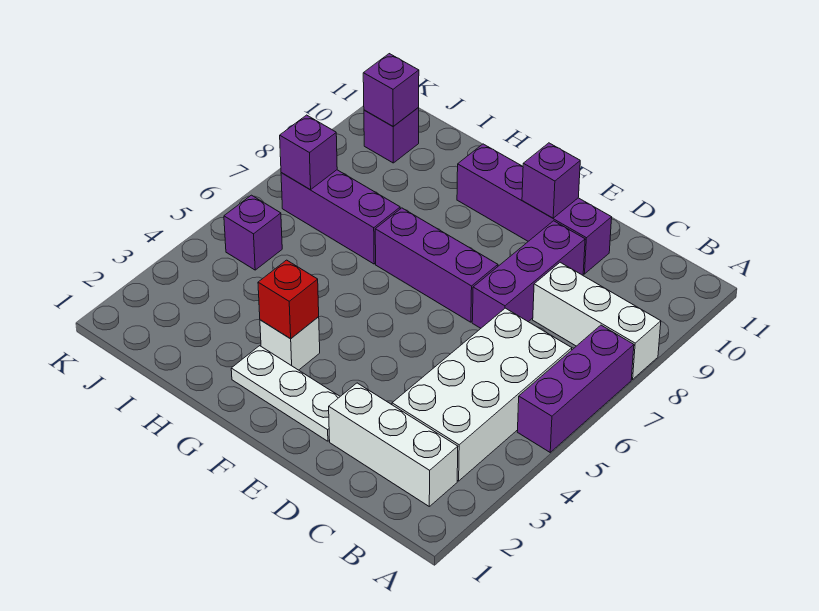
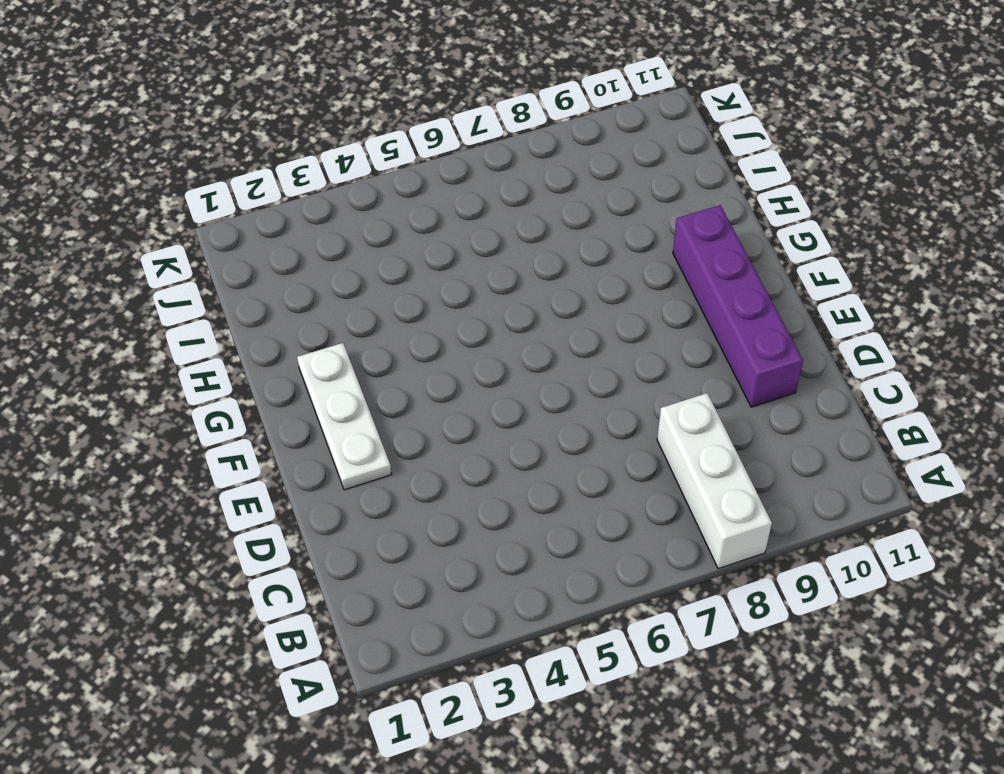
none -> purple brick A5:A7 level 1
none -> white brick B2:D2 level 1
none -> white brick B3:C6 level 1

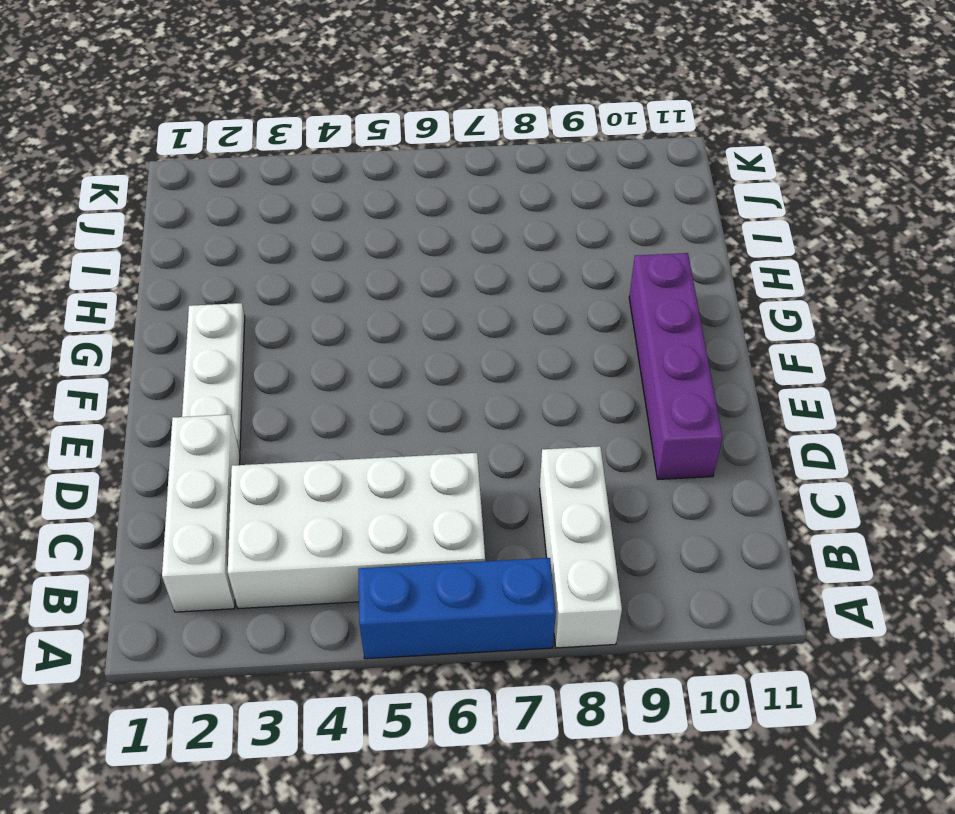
blue brick A5:A7 level 1 -> purple brick A5:A7 level 1
none -> purple brick D7:D9 level 1
none -> purple brick E7:G7 level 1
none -> white brick G3 level 1

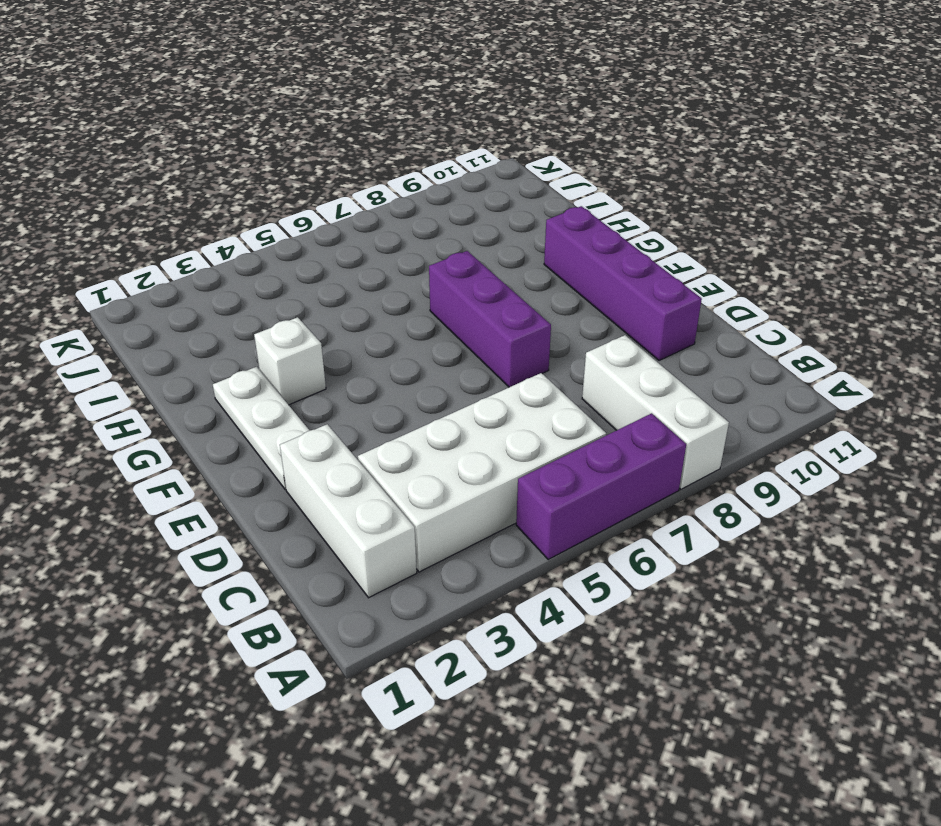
none -> purple brick D7:D9 level 1
none -> purple brick H7:J7 level 1
none -> purple brick J5 level 1

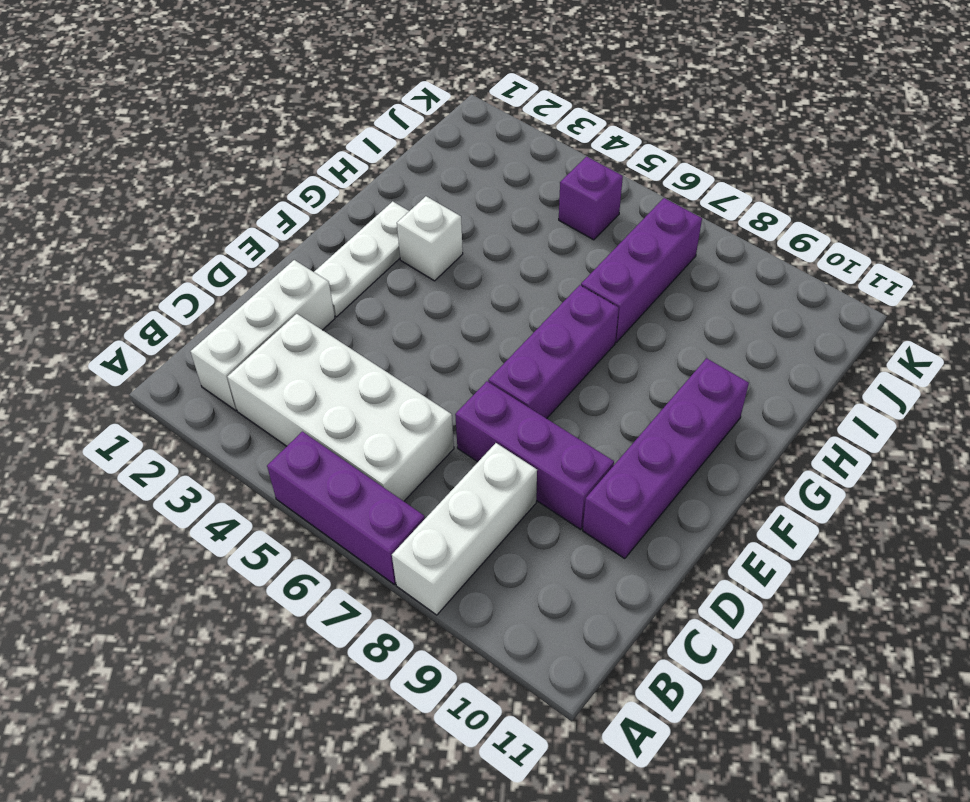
none -> purple brick J10 level 1
none -> purple brick E10 level 2
none -> red brick G3 level 2

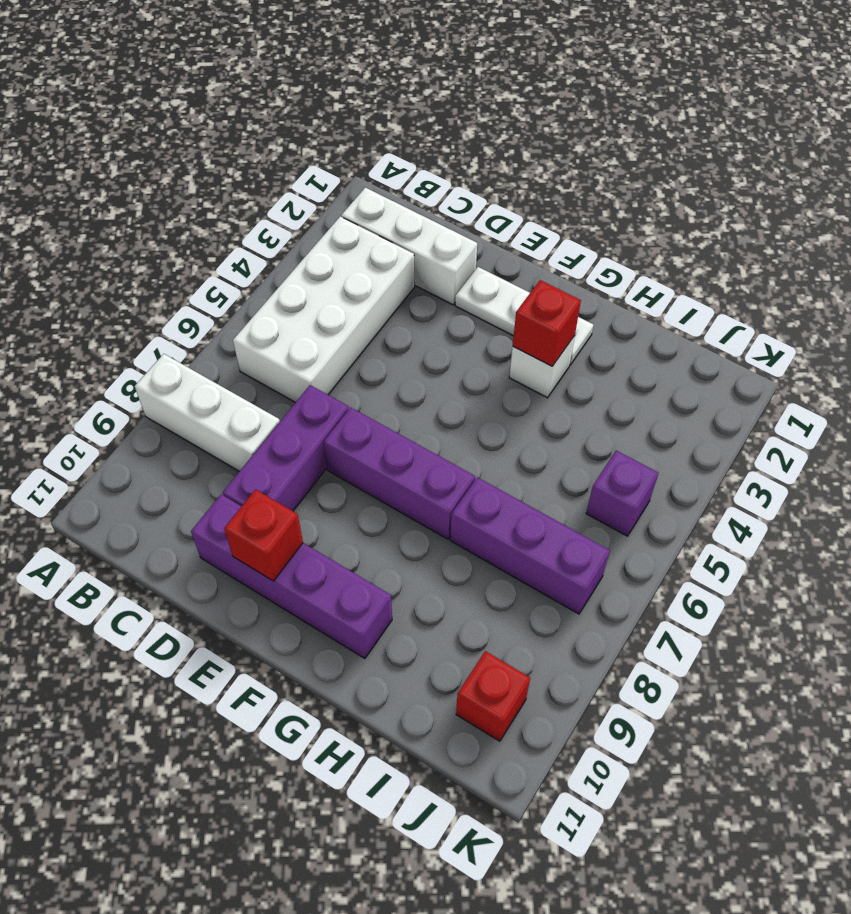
red brick E10 level 2 -> purple brick E10 level 2
red brick J10 level 1 -> purple brick J10 level 1
none -> purple brick A5:A7 level 1
none -> purple brick J7 level 2
none -> purple brick J10 level 2

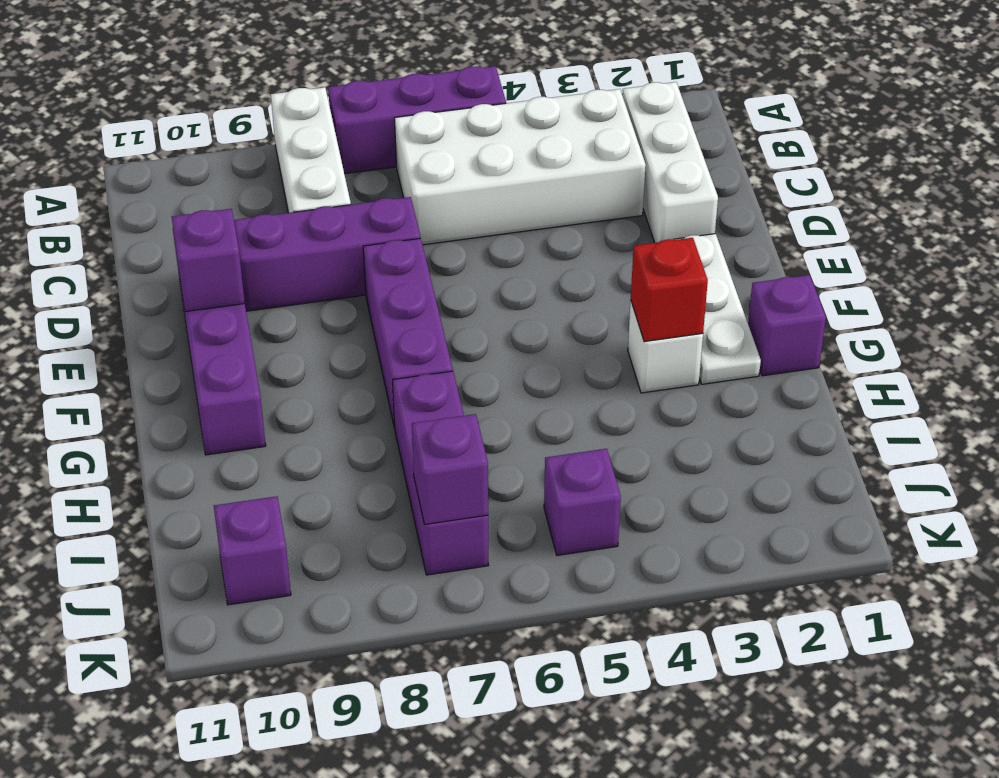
purple brick G1 level 1 -> purple brick J10 level 2

